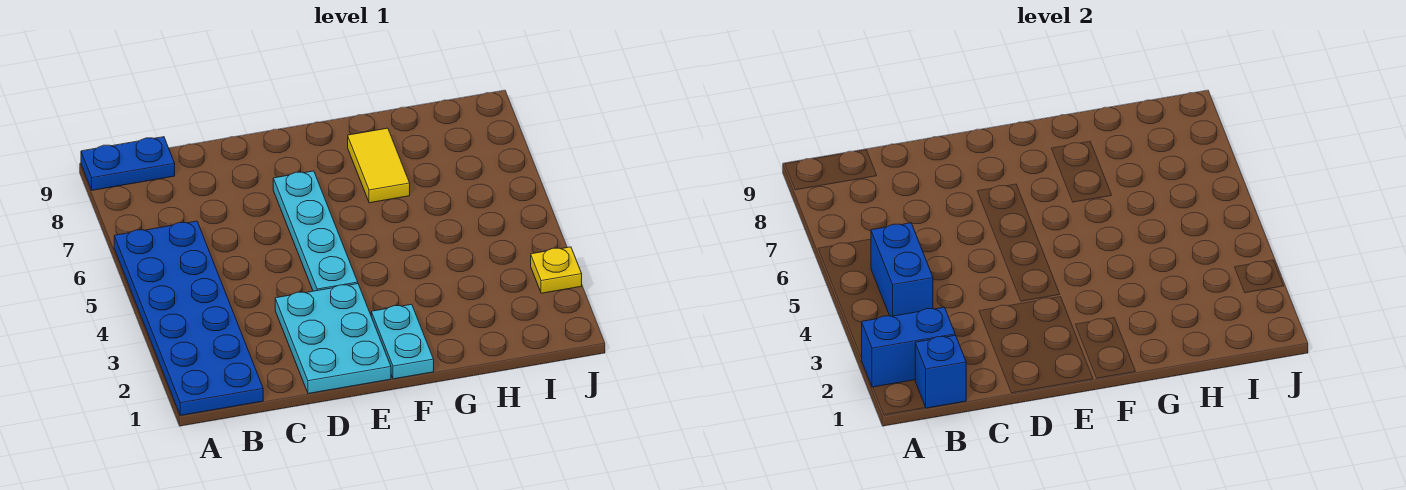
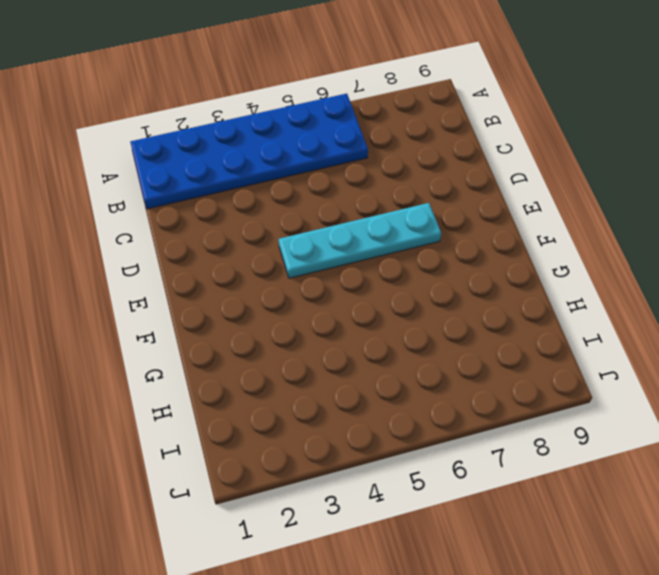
none -> blue plate A9:B9 level 1
none -> cyan plate D1:E3 level 1

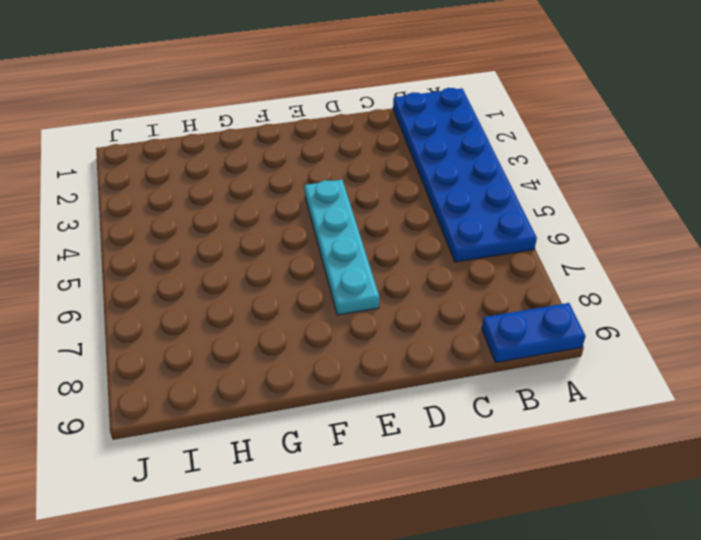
none -> cyan plate D1:E3 level 1
none -> cyan plate F1:F2 level 1

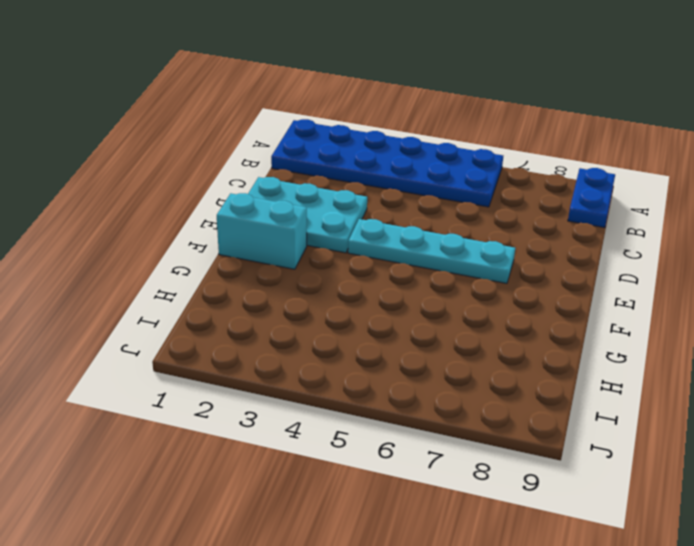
cyan brick F1:F2 level 1 -> cyan plate F1:F2 level 1
none -> yellow tile G7:G8 level 1
none -> yellow plate J3 level 1

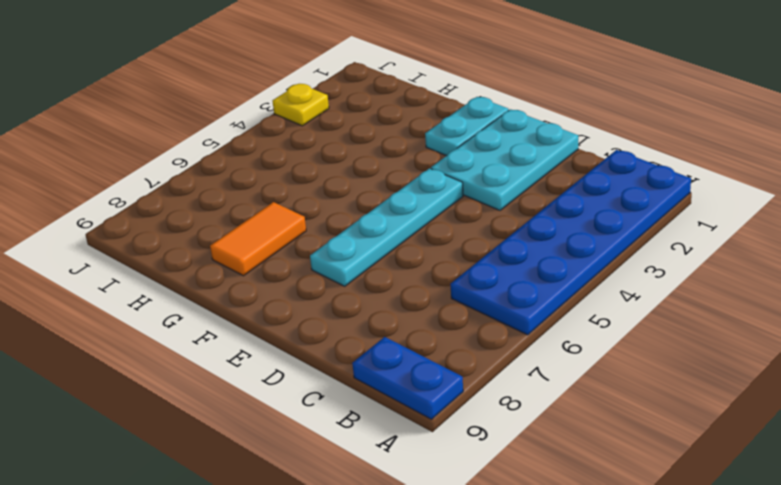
orange tile G7:G8 level 1 -> yellow tile G7:G8 level 1
none -> blue brick A2:B2 level 2
none -> blue brick B1 level 2

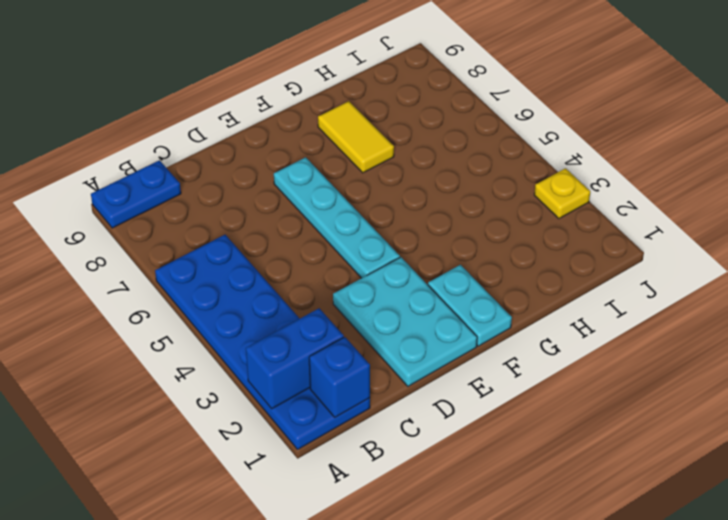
none -> blue brick B4:B5 level 2

